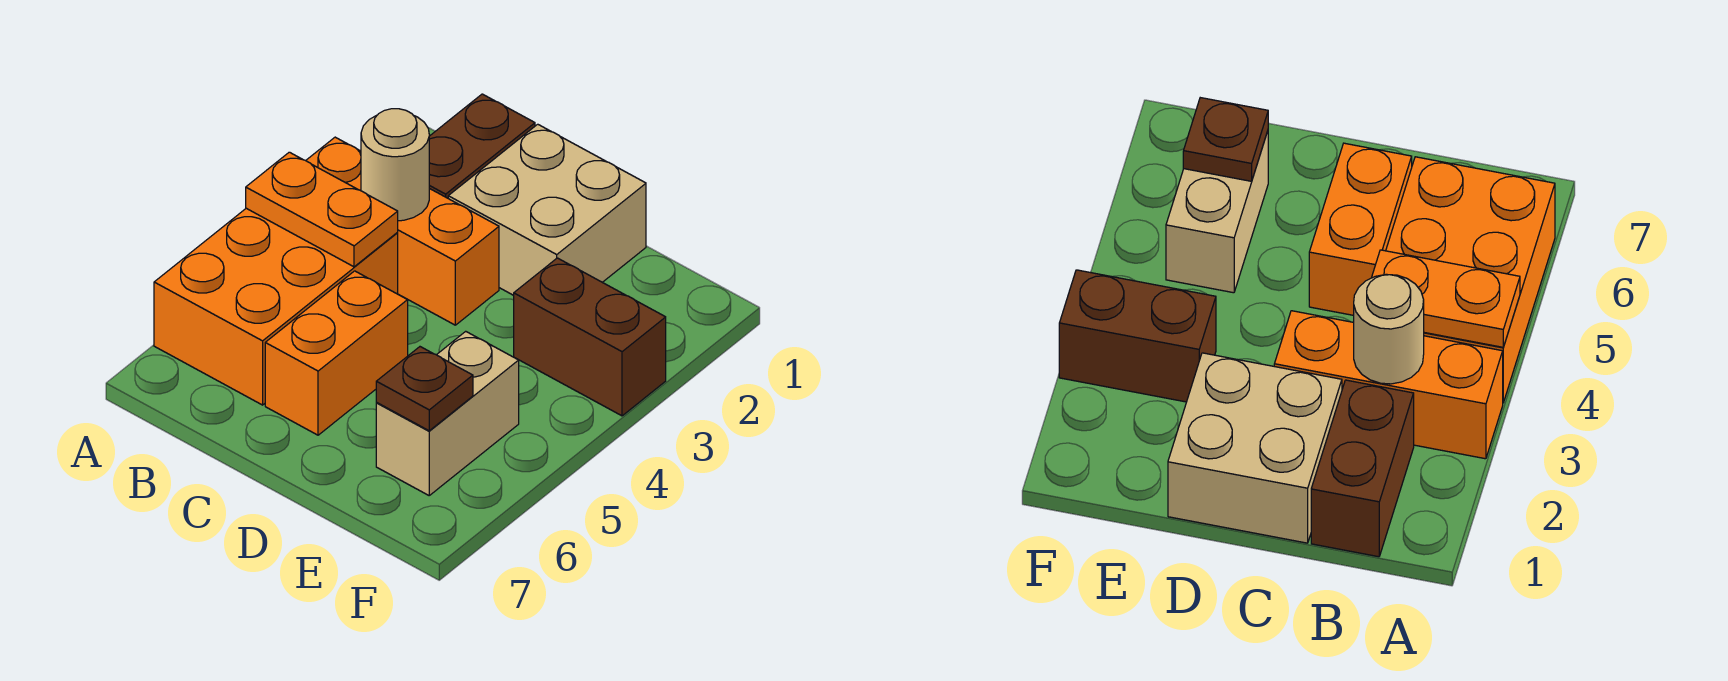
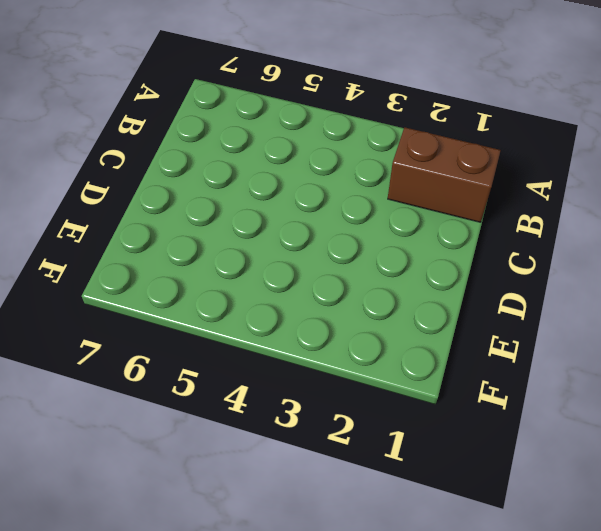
none -> orange brick A3:C3 level 1
none -> orange brick A4:B6 level 1

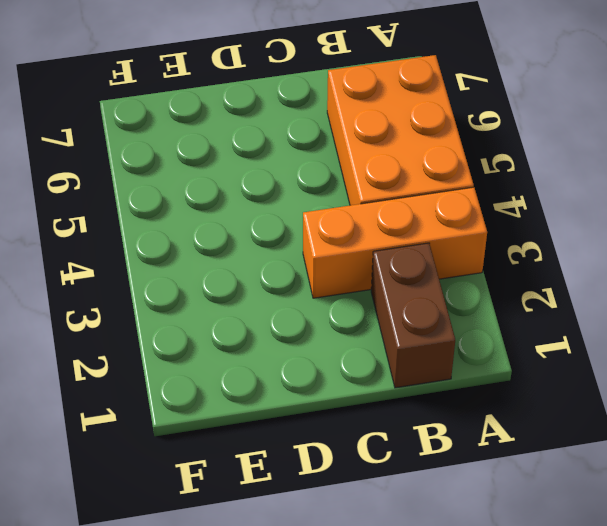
none -> tan brick C1:D2 level 1
none -> orange brick C5:C6 level 1

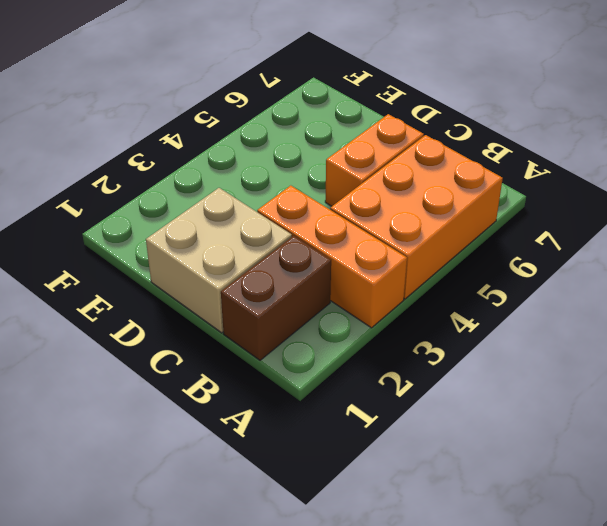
none -> brown brick E3:F3 level 1
none -> tan brick E5:E6 level 1

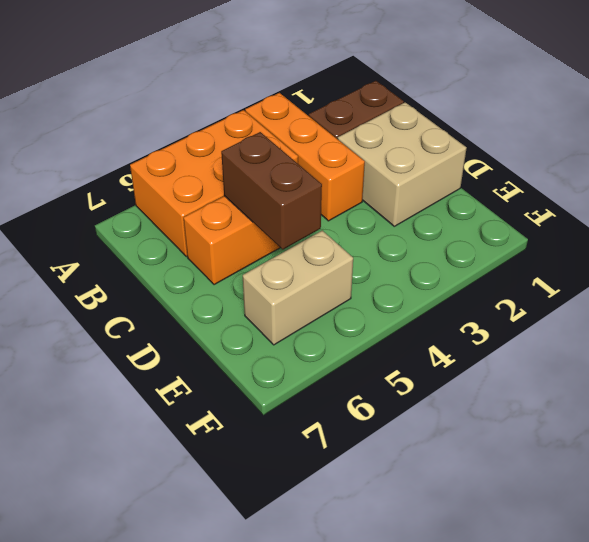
brown brick C5:D5 level 2 -> brown brick E3:F3 level 1
none -> orange plate A4:B4 level 2
none -> tan round brick B3 level 2

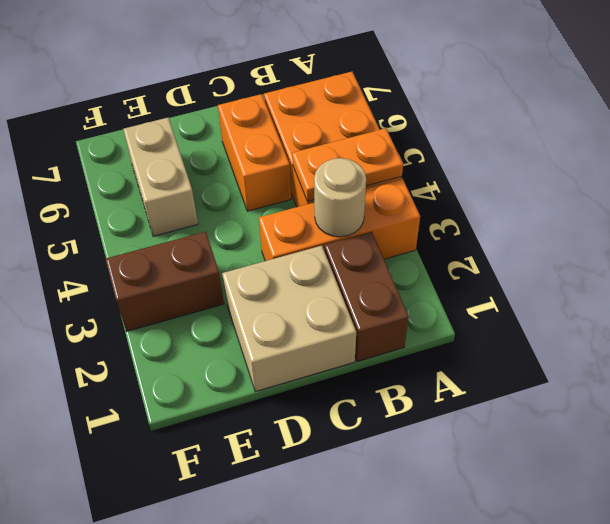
none -> brown plate E6 level 2

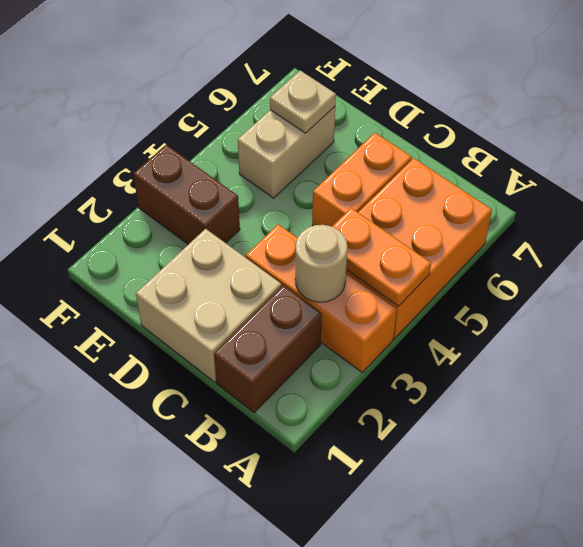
tan plate E6 level 2 -> brown plate E6 level 2

